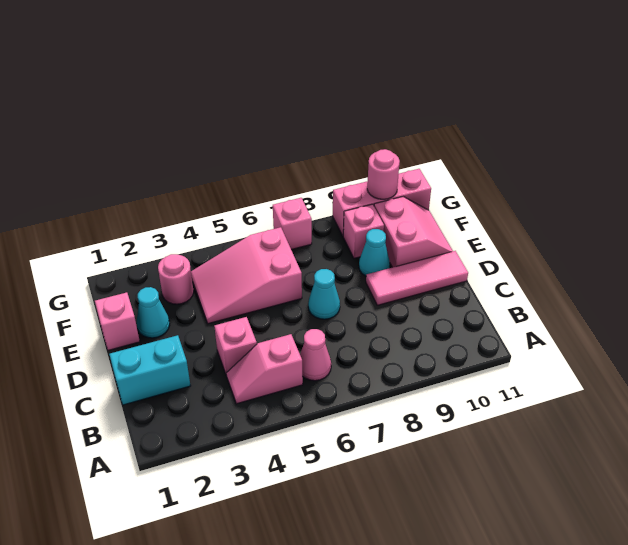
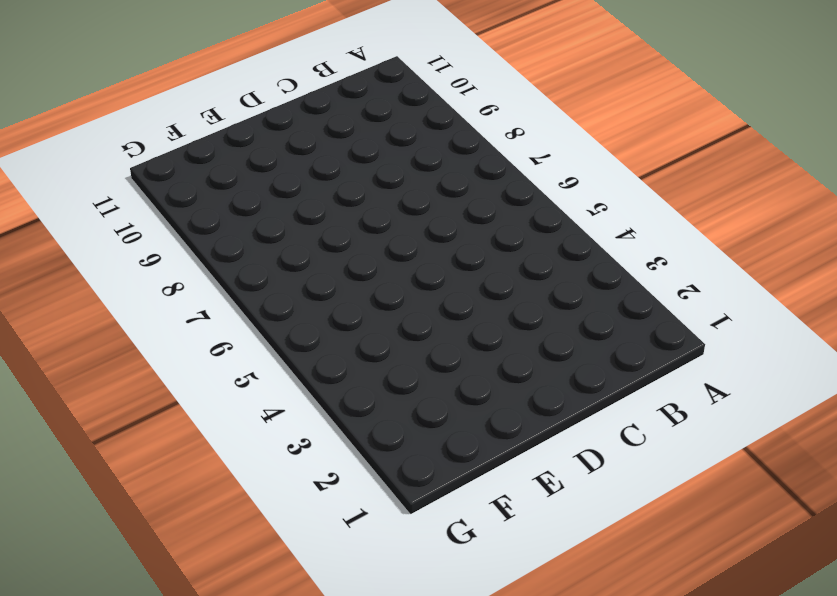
none -> pink slope B4:B5 level 1 top 5
none -> pink cone B6 level 1
none -> cyan brick C1:C2 level 1

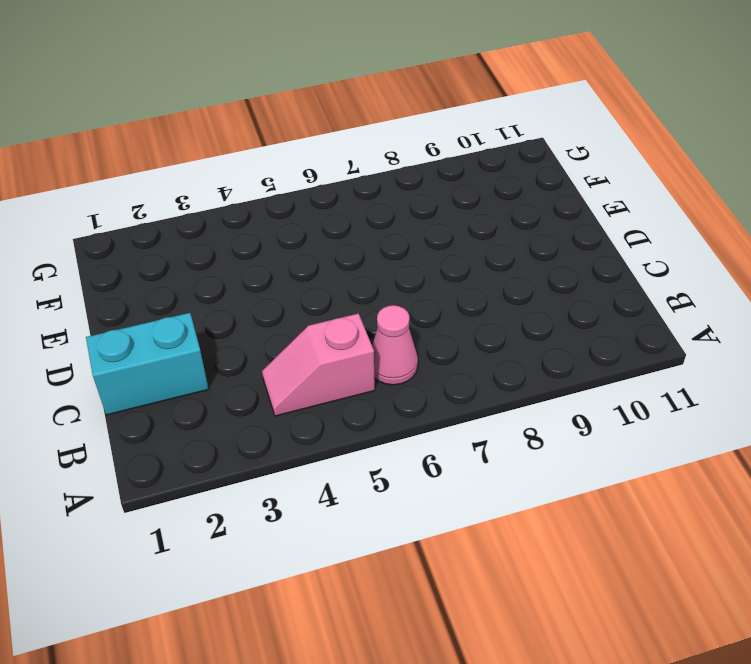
none -> pink brick C4 level 1
none -> cyan cone D7 level 1
none -> pink tile D9:D11 level 1

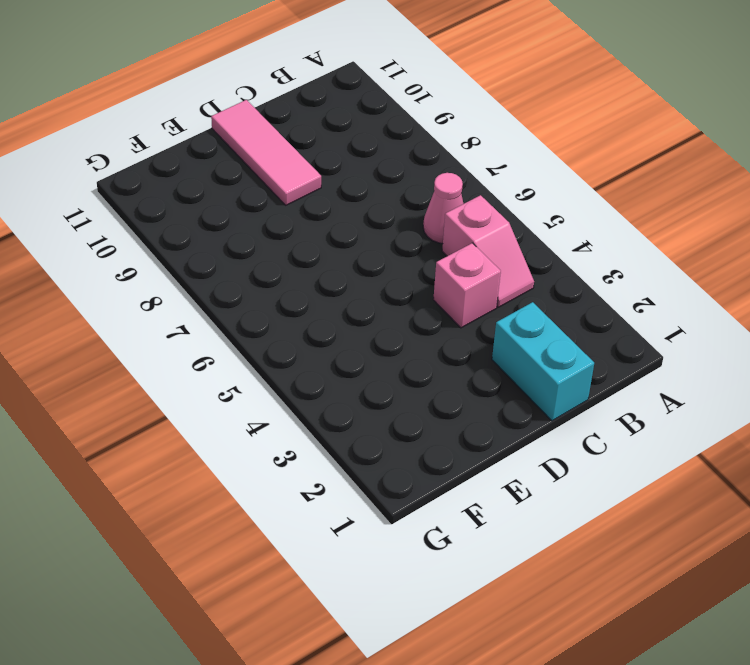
none -> cyan cone D7 level 1
none -> pink brick E1 level 1
none -> cyan cone E2 level 1

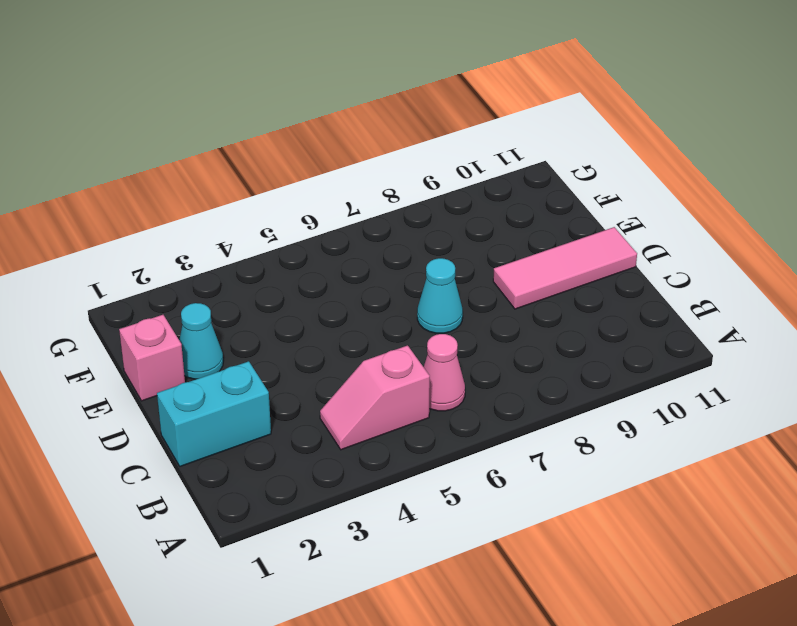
none -> pink brick C4 level 1
none -> pink slope E4:F6 level 1 top 6
none -> cyan cone E9 level 1

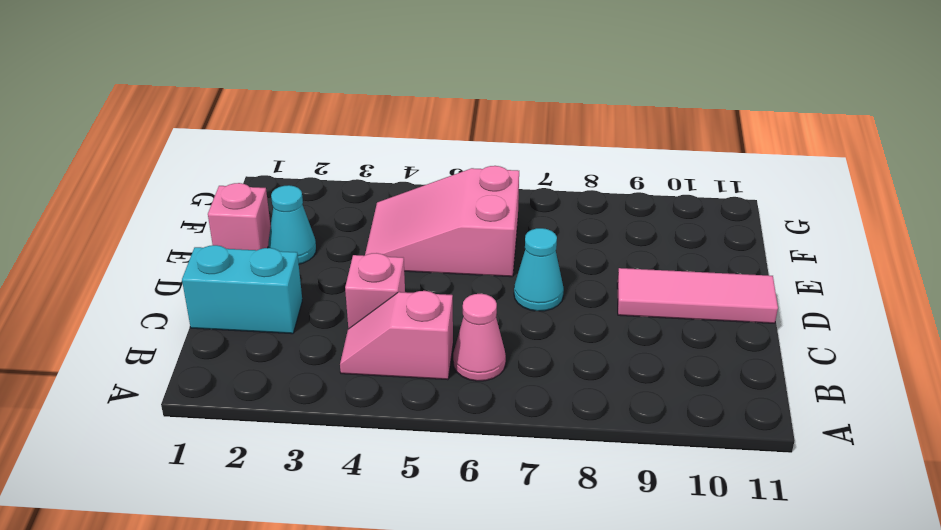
none -> cyan cone E9 level 1
none -> pink slope E10:F11 level 1 top 10
none -> pink round brick F3 level 1

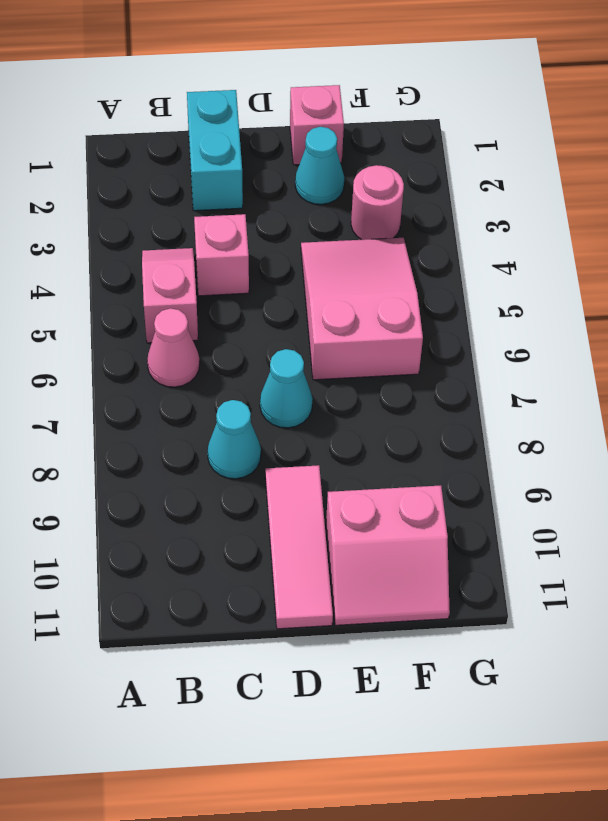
cyan cone C8 level 1 -> cyan cone E9 level 1
none -> pink brick F9 level 1
none -> pink brick G7 level 1
none -> pink brick G9:G11 level 1

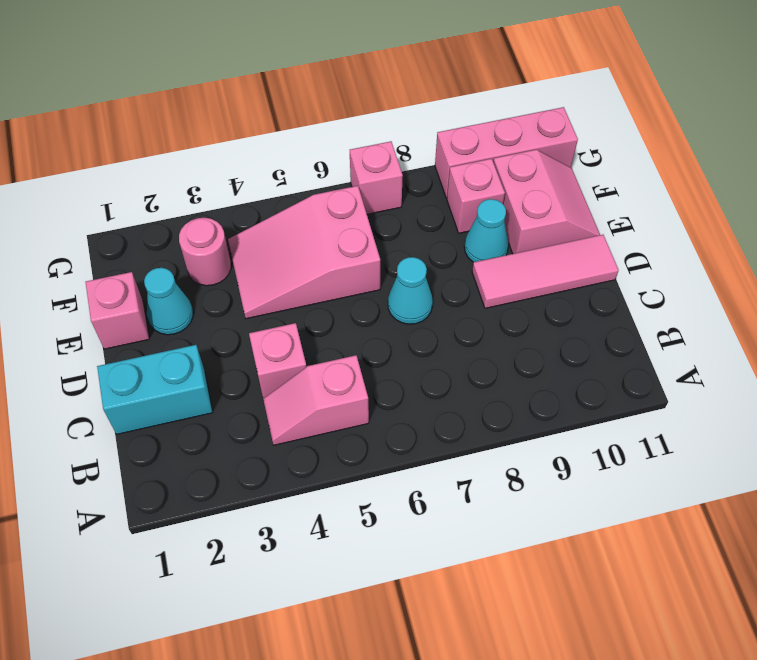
none -> pink cone B6 level 1
none -> pink round brick G10 level 2

